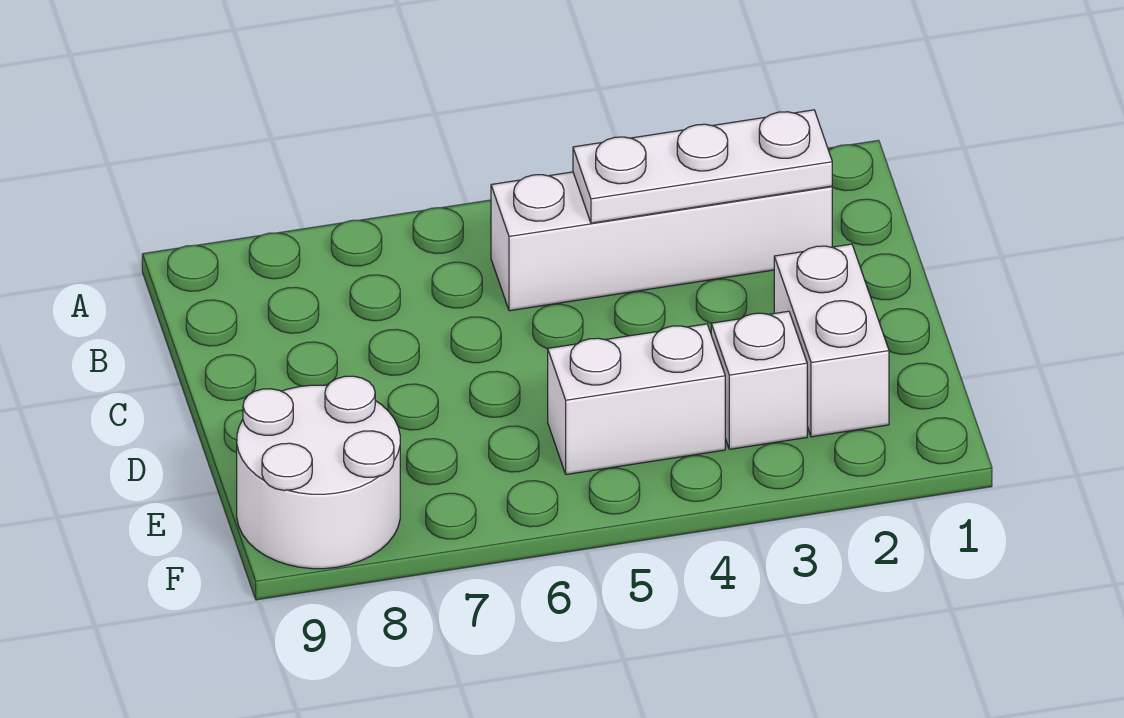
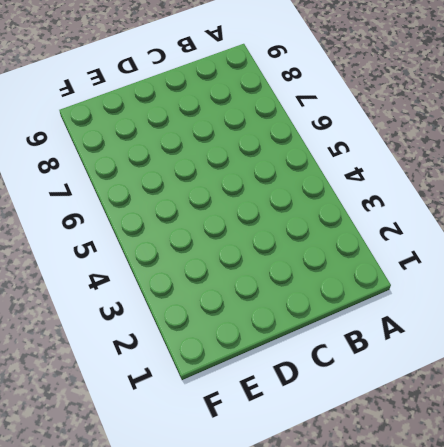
none -> white brick B2:B5 level 1
none -> white brick D2:E2 level 1

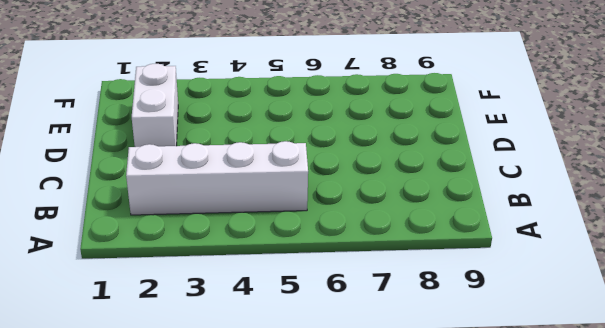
none -> white brick E3 level 1
none -> white brick E4:E5 level 1

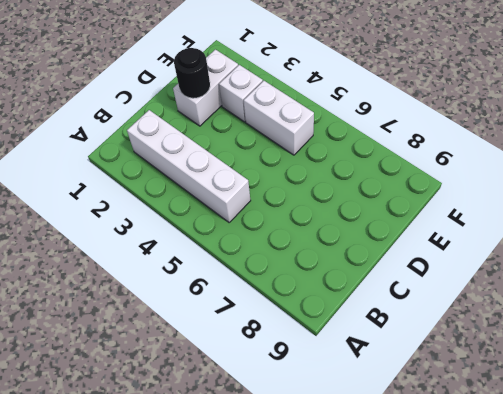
black round brick D2 level 2 -> none
none -> white round brick E8:F9 level 1
none -> white plate B2:B4 level 2

